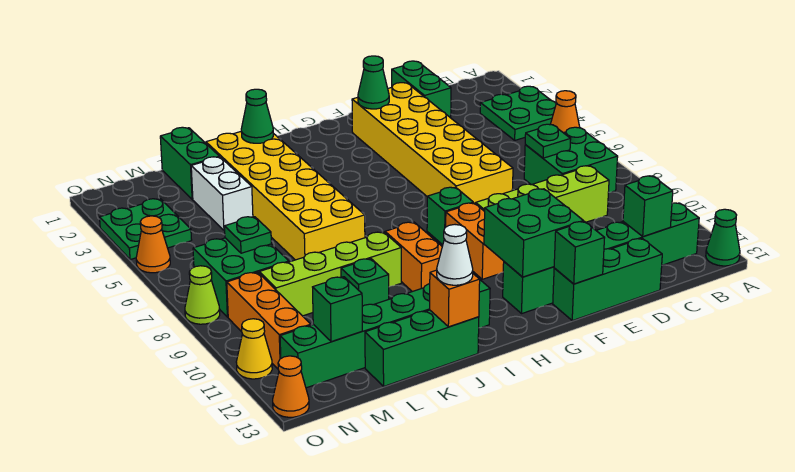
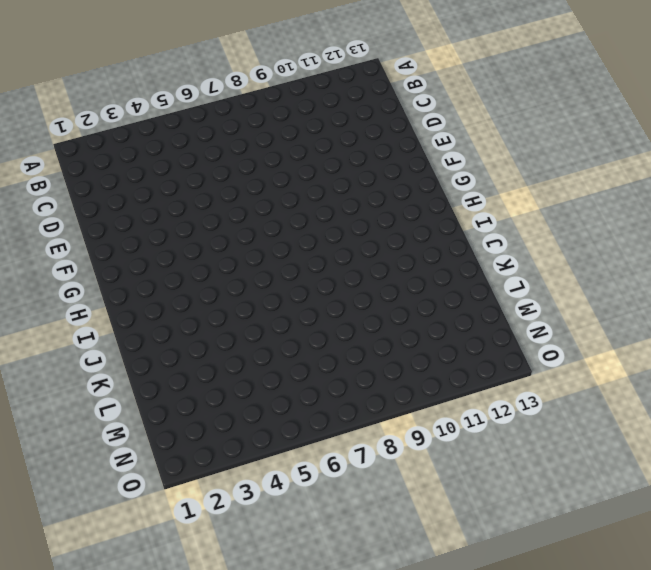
none -> green plate A3:B4 level 1
none -> orange cone A5 level 1
none -> green cone A13 level 1
none -> green brick B7:C8 level 1

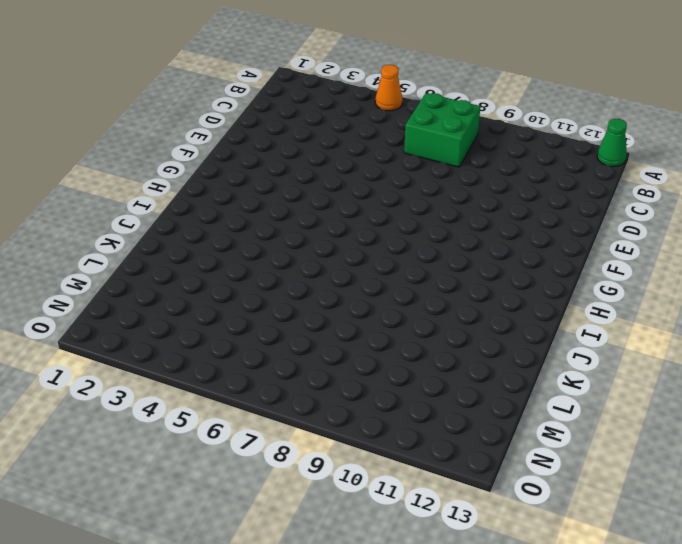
none -> green plate A3:B4 level 1
none -> green brick B12:G12 level 1
none -> lime brick C9:F9 level 1
none -> green brick D1:D2 level 1

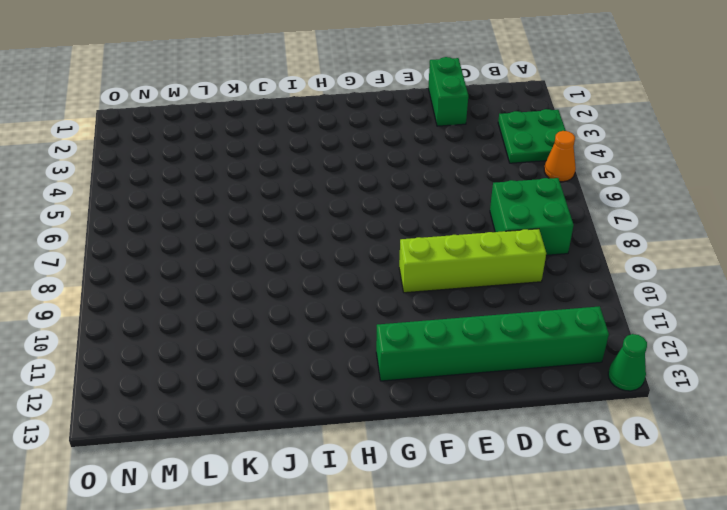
none -> green brick D13:F13 level 1
none -> yellow brick E2:F7 level 1
none -> green brick G8 level 1
none -> orange brick G9:G10 level 1

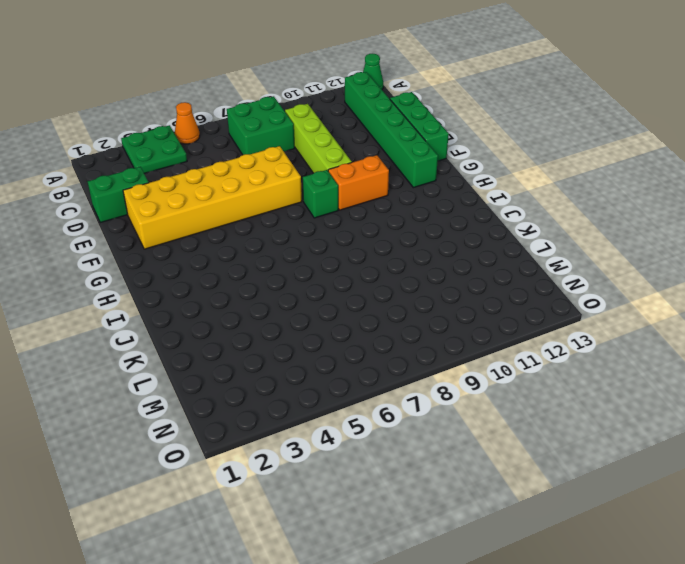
none -> orange brick I9:I10 level 1
none -> green brick I12:N12 level 1
none -> yellow brick J2:K7 level 1
none -> lime brick J9:M9 level 1

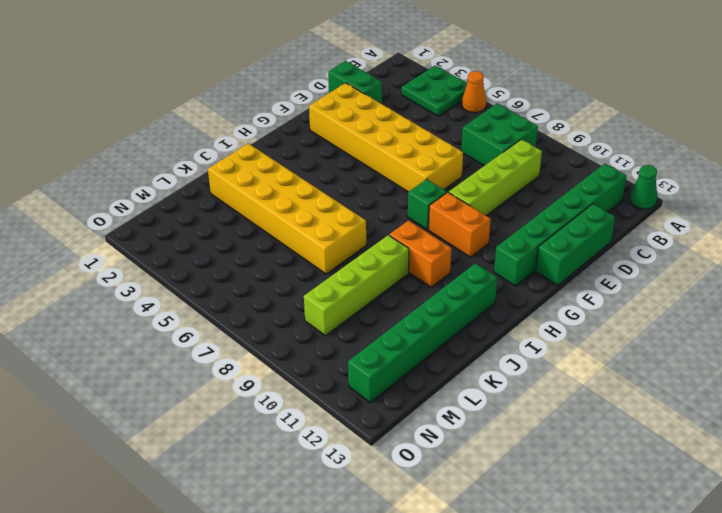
none -> green brick J13:L13 level 1
none -> green brick K10 level 1
none -> green brick L1:L2 level 1
none -> white brick L3:L4 level 1

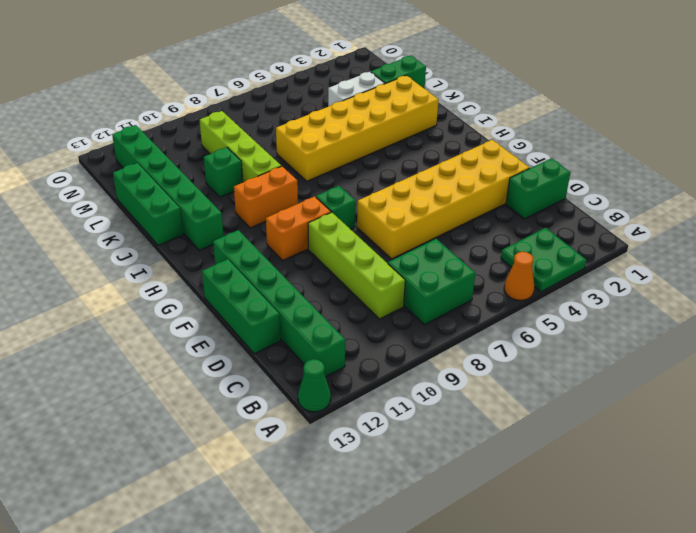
none -> green brick M7:N8 level 1
none -> green plate N3:O4 level 1
none -> orange brick N9:N11 level 1
none -> orange cone O5 level 1

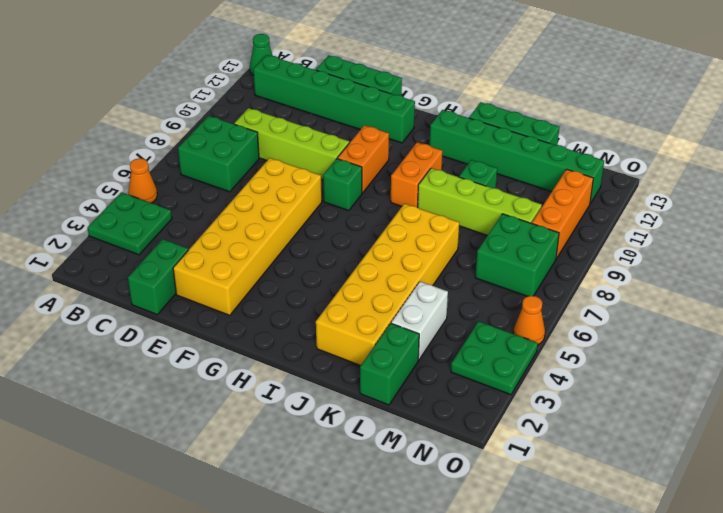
none -> lime cone O8 level 1
none -> yellow cone O11 level 1
none -> orange cone O13 level 1
none -> green plate C7 level 2

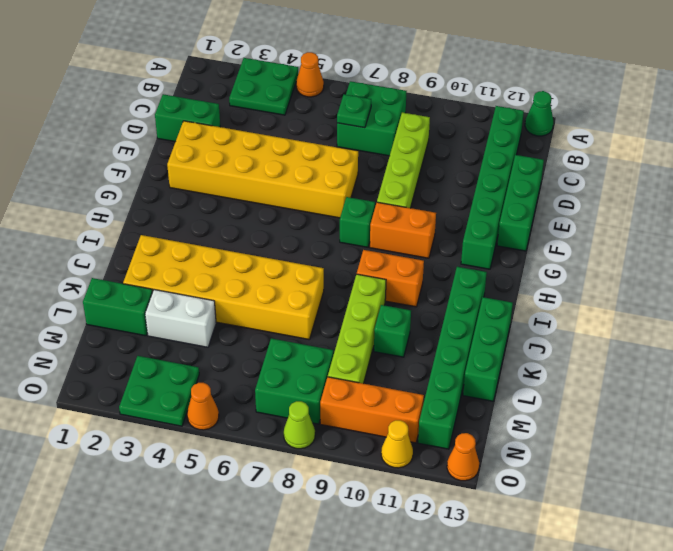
none -> green brick C12 level 2
none -> green cone F2 level 2
none -> green brick F11:G12 level 2
none -> green brick F13 level 2

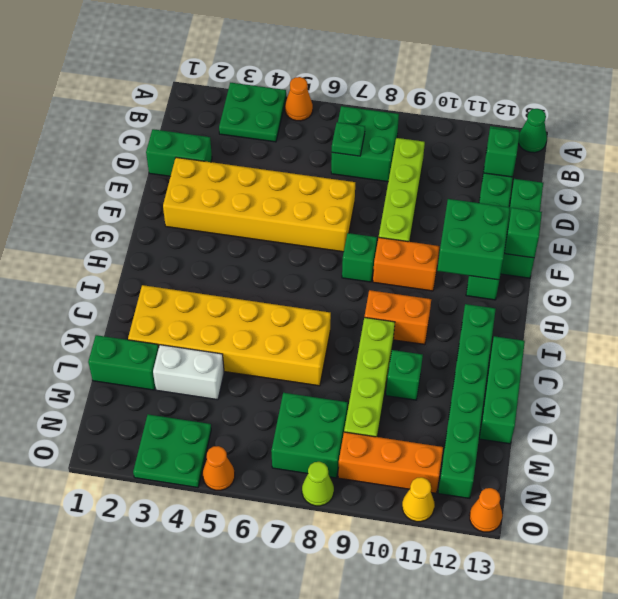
none -> green cone F2 level 2
none -> green cone J2 level 2
none -> orange brick J13 level 2
none -> green plate M7 level 2

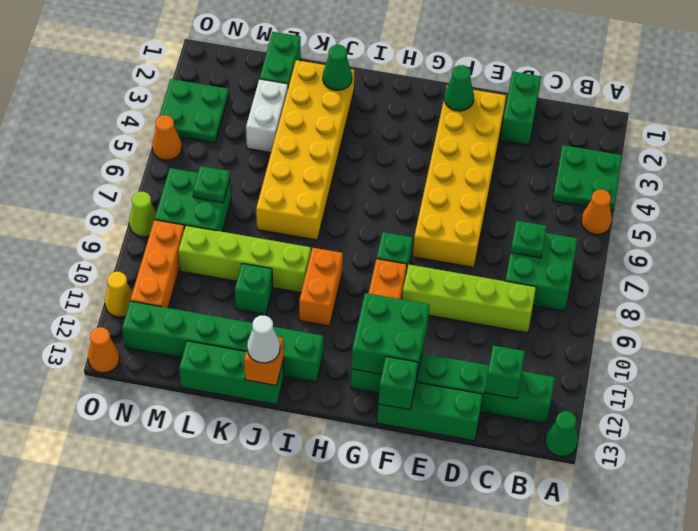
none -> green brick M12 level 2

